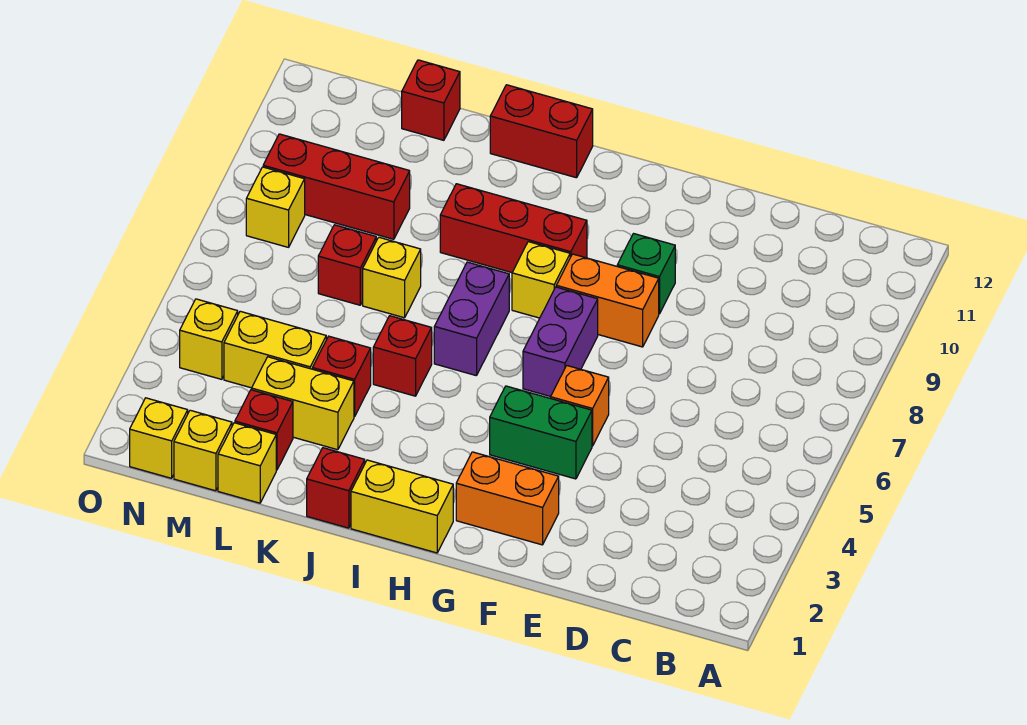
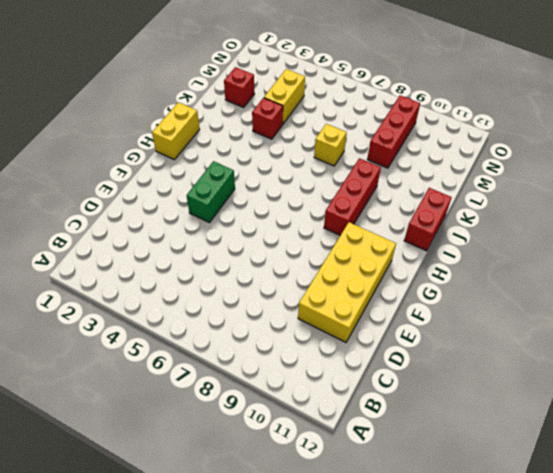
yellow brick D10:G11 level 1 -> none
none -> orange brick F2:G2 level 1
none -> orange brick F5 level 1
none -> orange brick F8:G8 level 1

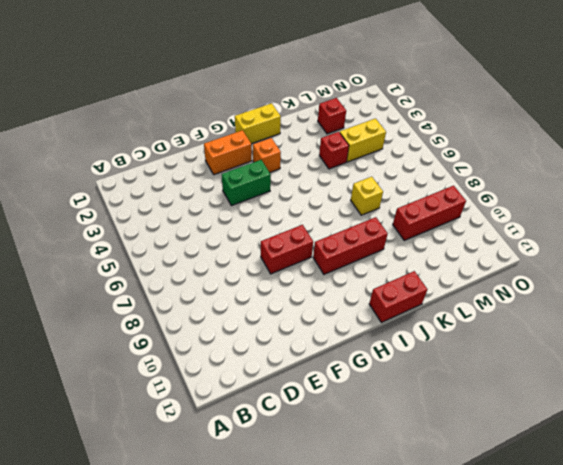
red brick F8:G8 level 1 -> orange brick F8:G8 level 1
orange brick H3 level 1 -> orange brick F5 level 1
none -> green brick F9 level 1
none -> purple brick G6:G7 level 1
none -> yellow brick H8 level 1

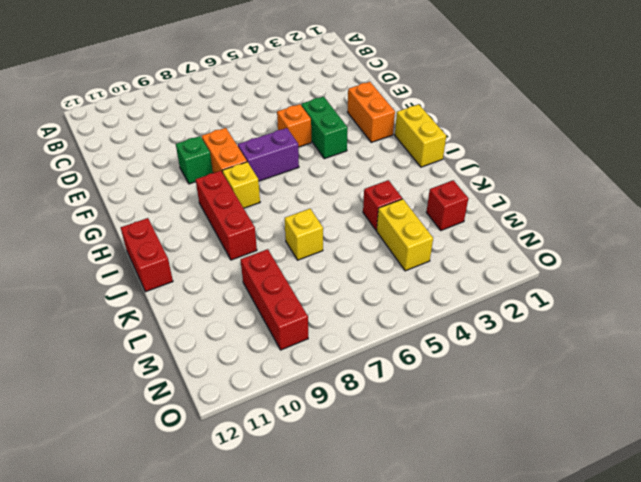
none -> purple brick I6:I7 level 1
none -> red brick J1 level 1
none -> red brick J5 level 1

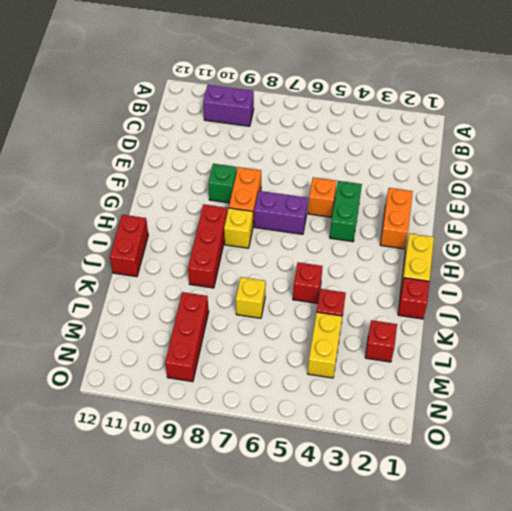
purple brick B9:B10 level 1 -> purple brick I6:I7 level 1
none -> yellow brick K3:L3 level 1
none -> yellow brick L1 level 1
none -> red brick L7 level 1

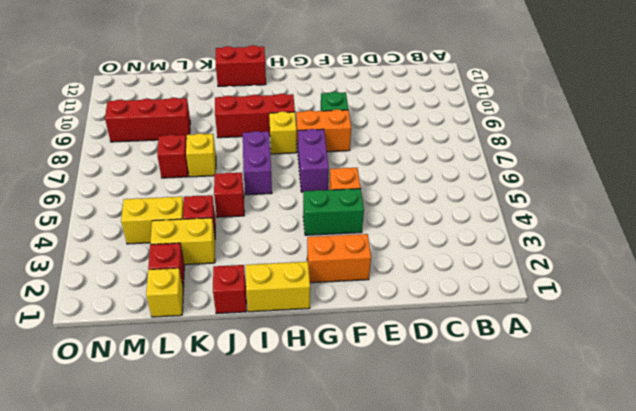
none -> red brick L12 level 1
none -> yellow brick M1 level 1
none -> yellow brick N1 level 1

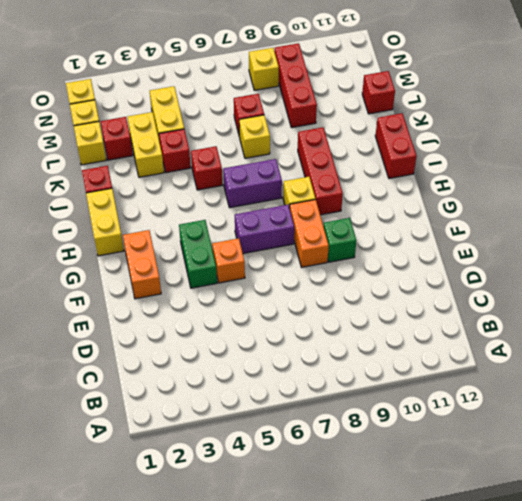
none -> yellow brick N4 level 1

